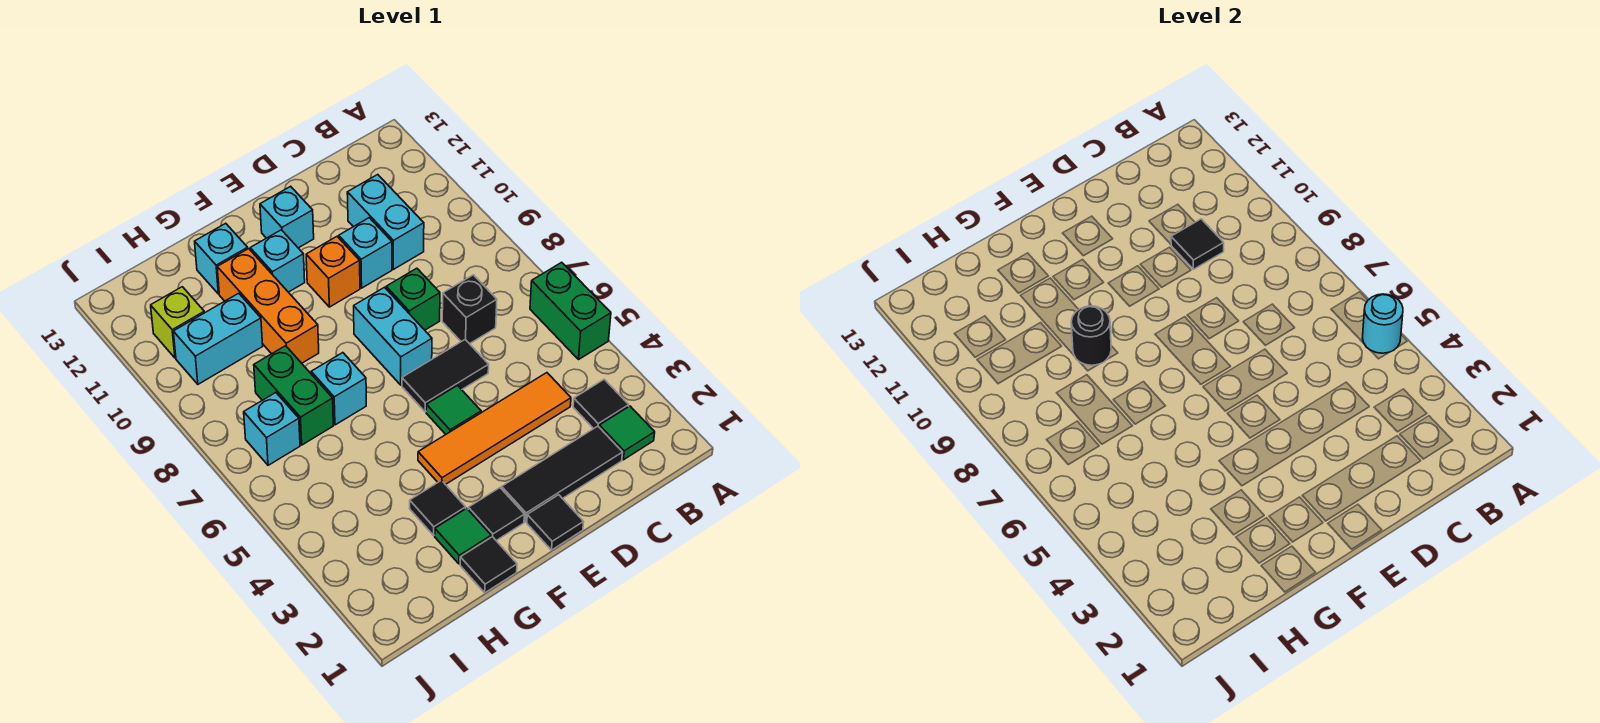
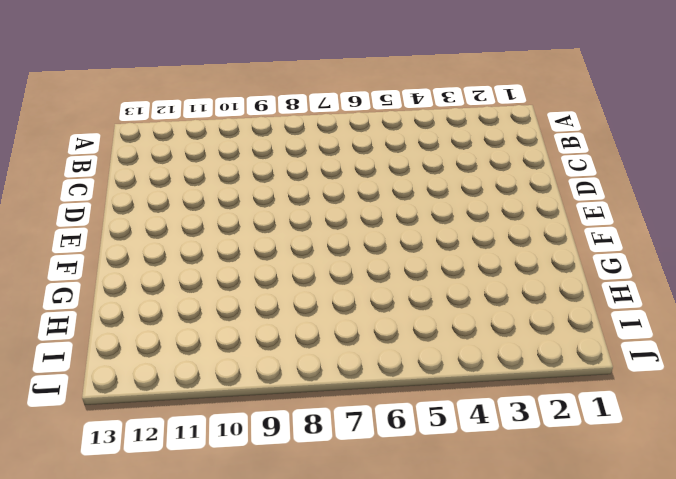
none -> green brick A5:A6 level 1
none -> green tile B2 level 1
none -> black tile B3 level 1
none -> black tile C2:E2 level 1

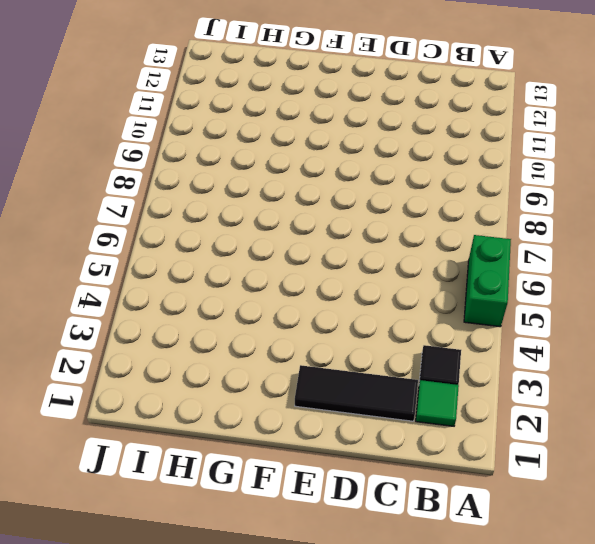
none -> orange tile C4:F4 level 1
none -> black brick C7 level 1
none -> cyan brick C10:C11 level 1
none -> black tile D6:E6 level 1

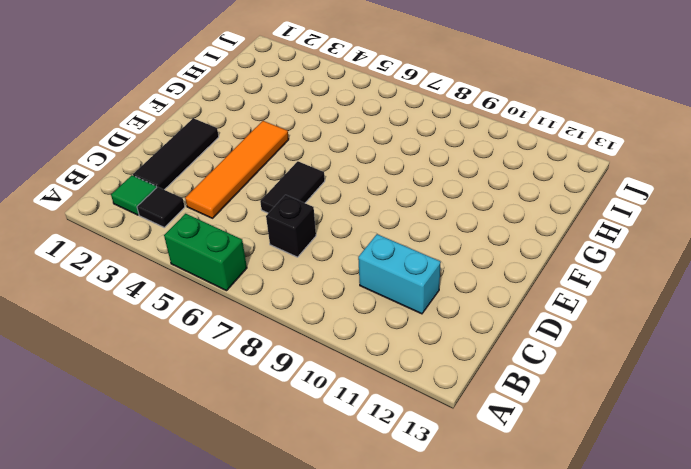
none -> green brick D8 level 1
none -> cyan brick D10 level 1
none -> black tile E1 level 1
none -> green tile E5 level 1

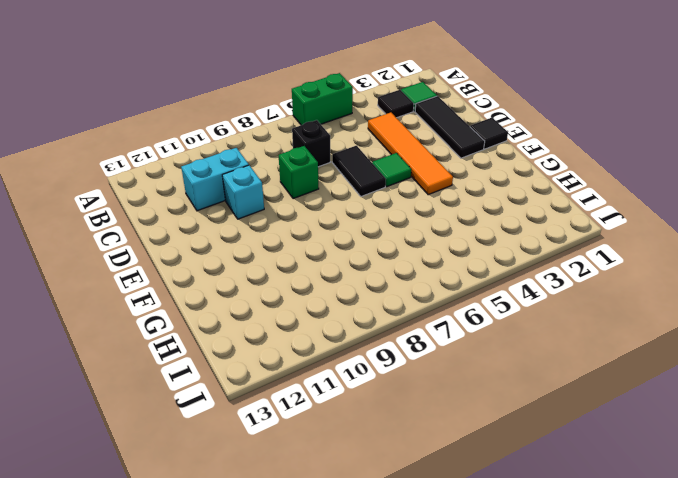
none -> cyan brick E7:E8 level 1
none -> orange brick E10 level 1
none -> cyan brick E12 level 1
none -> black tile F2 level 1

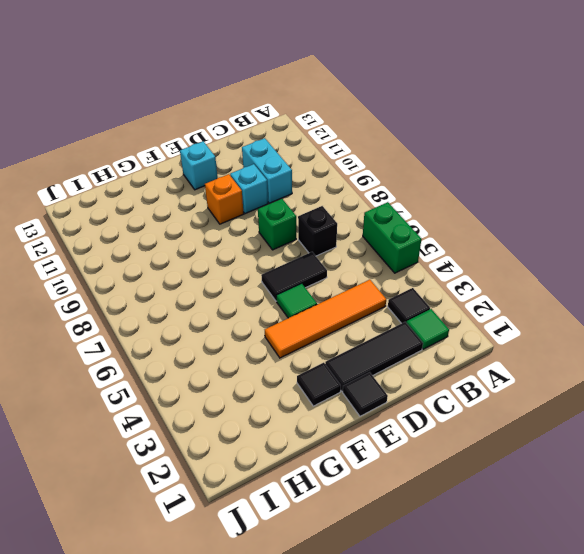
none -> cyan brick E7:E8 level 1
none -> cyan brick F11 level 1
none -> black tile G1 level 1
none -> green tile G2 level 1

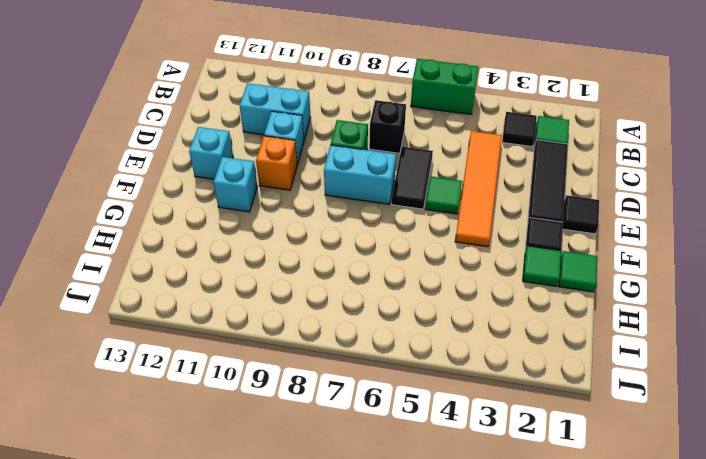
green tile G1 level 1 -> black tile G1 level 1
none -> black tile G3 level 1
none -> cyan brick G7 level 1
none -> orange brick G9:G11 level 1
none -> cyan brick G12 level 1

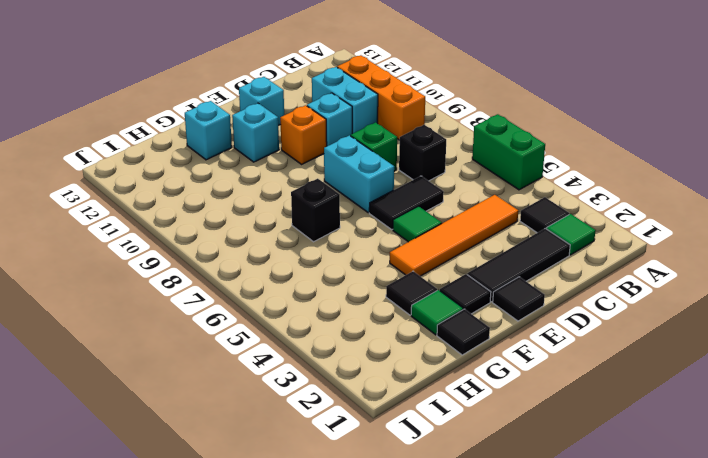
orange brick B9:B11 level 1 -> orange brick G9:G11 level 1
black brick G7 level 1 -> cyan brick G7 level 1
none -> green brick H7:H8 level 1
none -> cyan brick H10:I10 level 1
none -> cyan brick I7 level 1
none -> lime brick I11 level 1

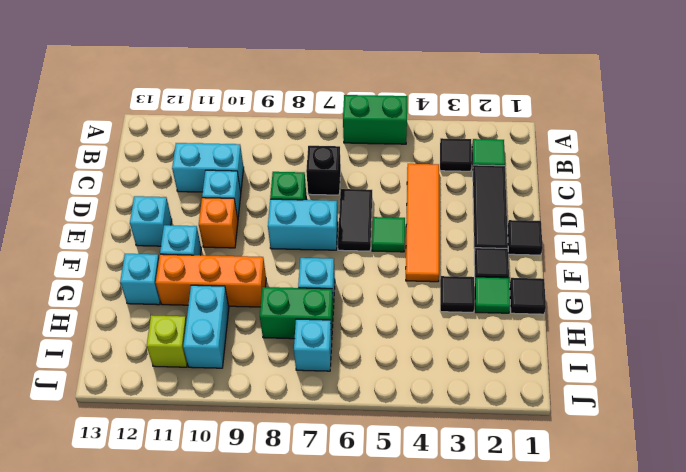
none -> cyan round brick A5 level 2
none -> black tile C10 level 2
none -> black round brick G9 level 2

